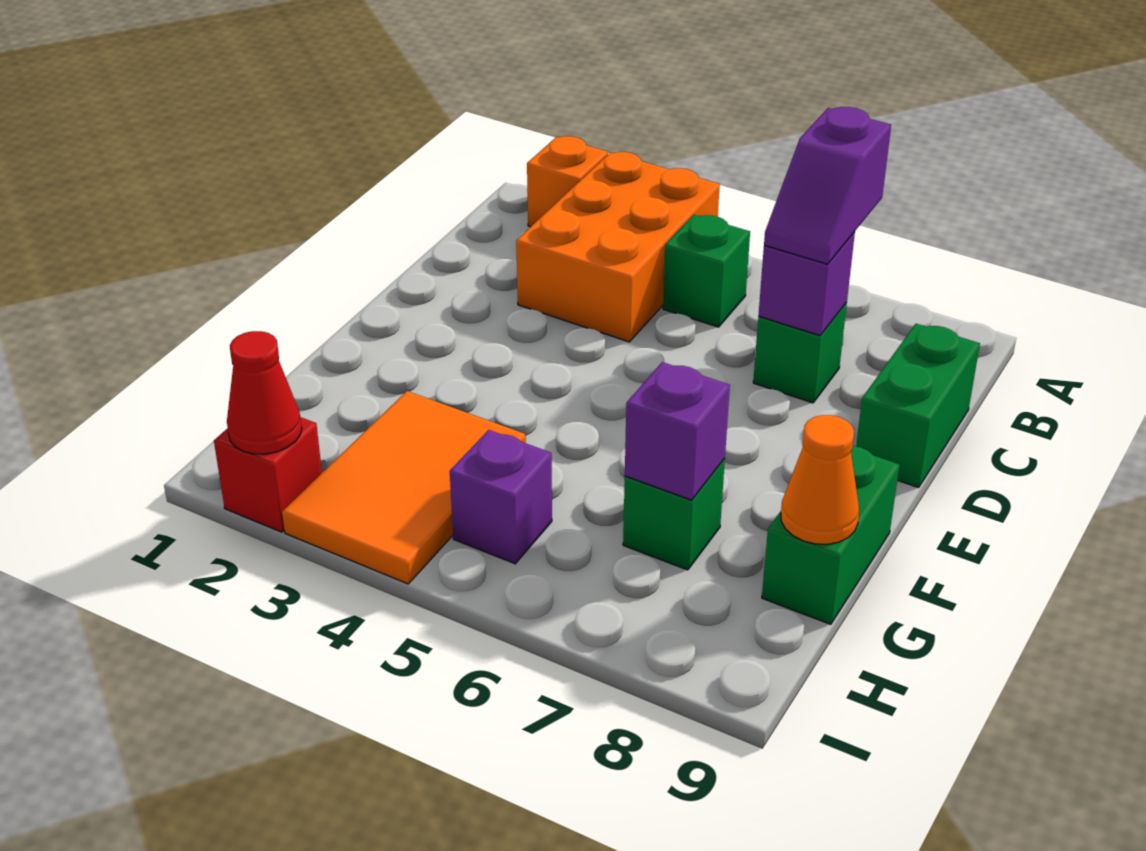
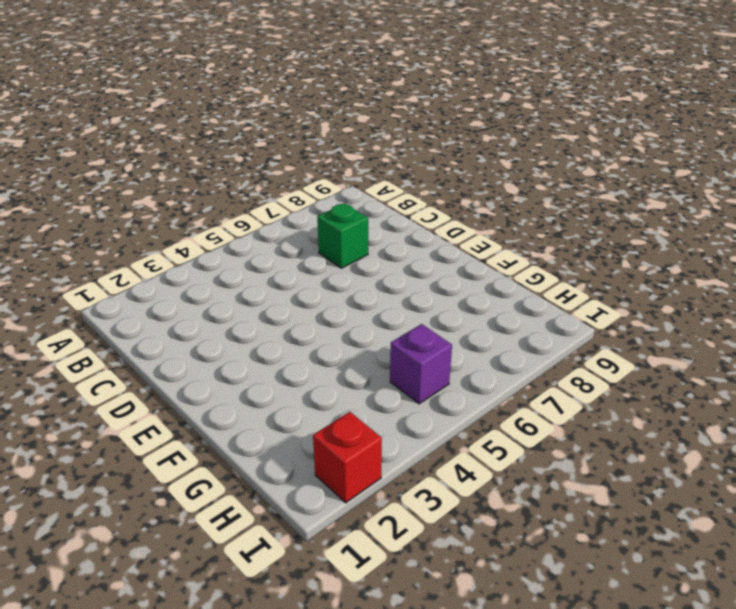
none -> orange brick A2 level 1
none -> orange brick A3:C4 level 1
none -> green brick B5 level 1

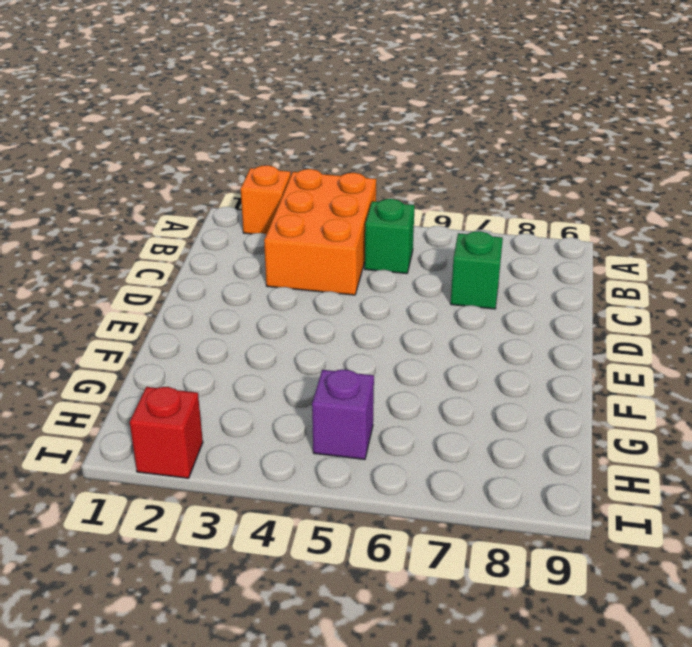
none -> green brick C9:D9 level 1
none -> green brick F9:G9 level 1
none -> orange tile G3:I4 level 1

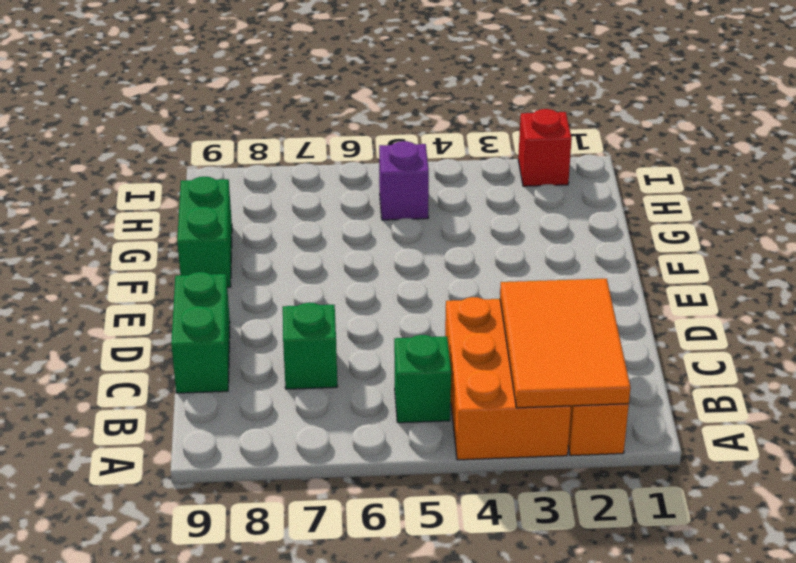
orange tile A2:C3 level 2 -> orange tile G3:I4 level 1
none -> green brick G7 level 1
none -> purple brick C7 level 2
none -> purple brick G7 level 2

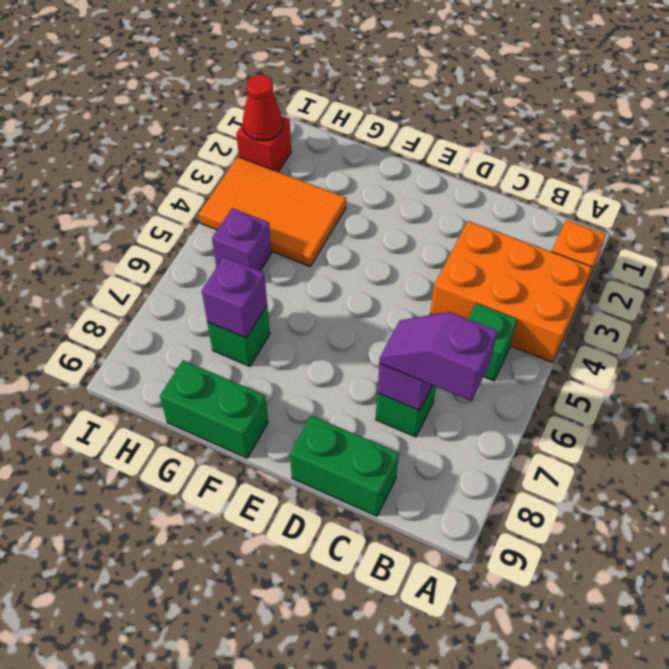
none -> orange cone G9 level 2

